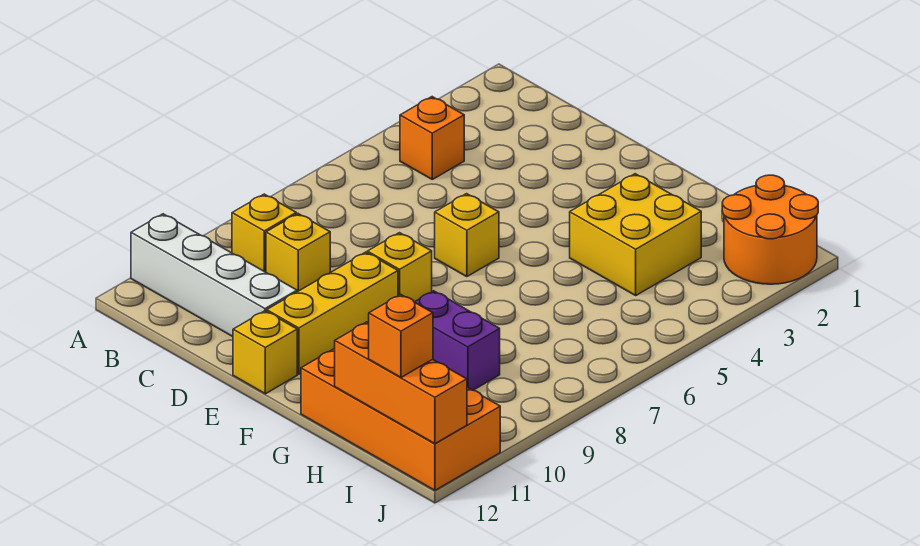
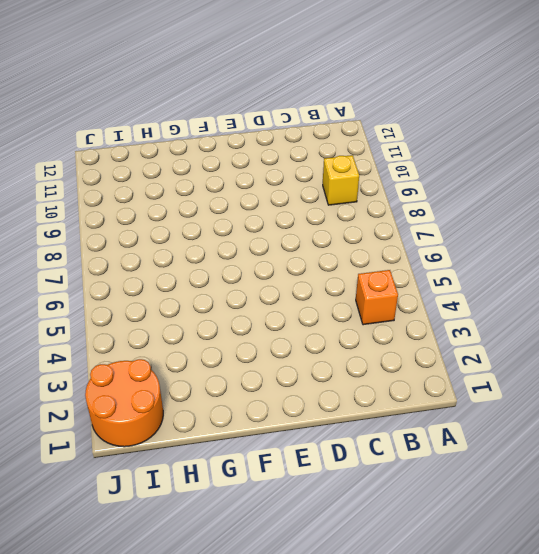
none -> white brick A11:D11 level 1
none -> yellow brick C9 level 1
none -> yellow brick E6 level 1

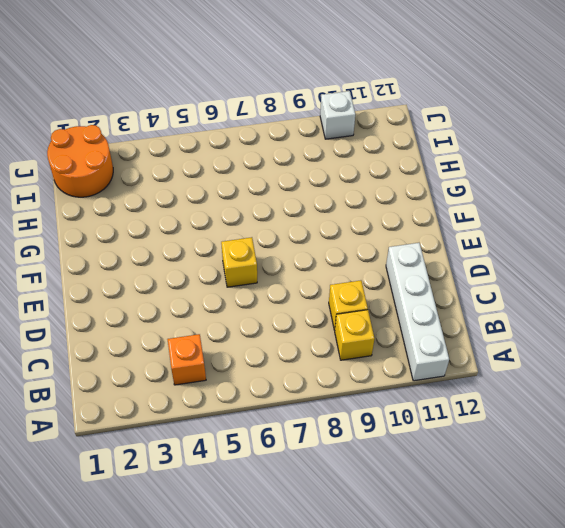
white brick J10 level 1 -> none
none -> yellow brick E8 level 1
none -> yellow brick E9:E11 level 1
none -> yellow brick E12 level 1

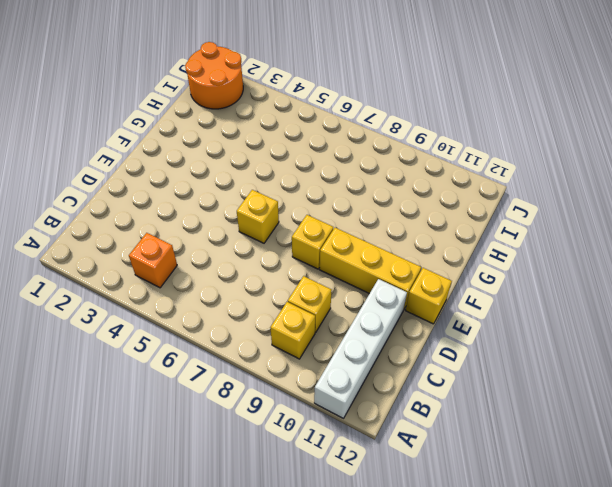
none -> yellow brick G3:H4 level 1
none -> purple brick G9:H9 level 1
none -> orange brick G11:J12 level 1

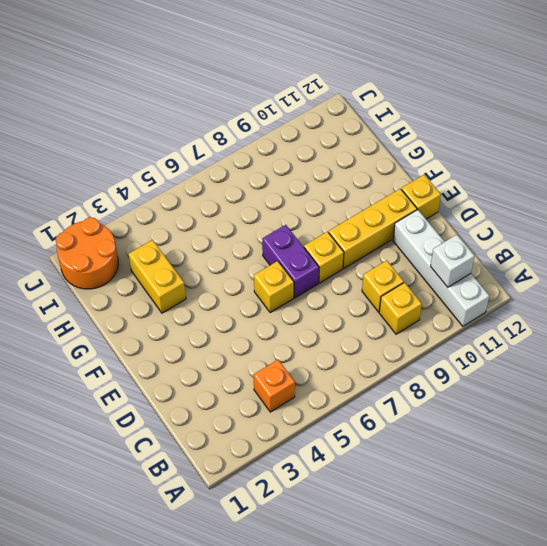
white brick B11 level 2 -> none
purple brick E7:F7 level 1 -> purple brick G9:H9 level 1
yellow brick G3:H3 level 1 -> yellow brick G3:H4 level 1
none -> orange brick G11:J12 level 1
none -> orange brick H12:J12 level 2
none -> orange brick I12 level 3

